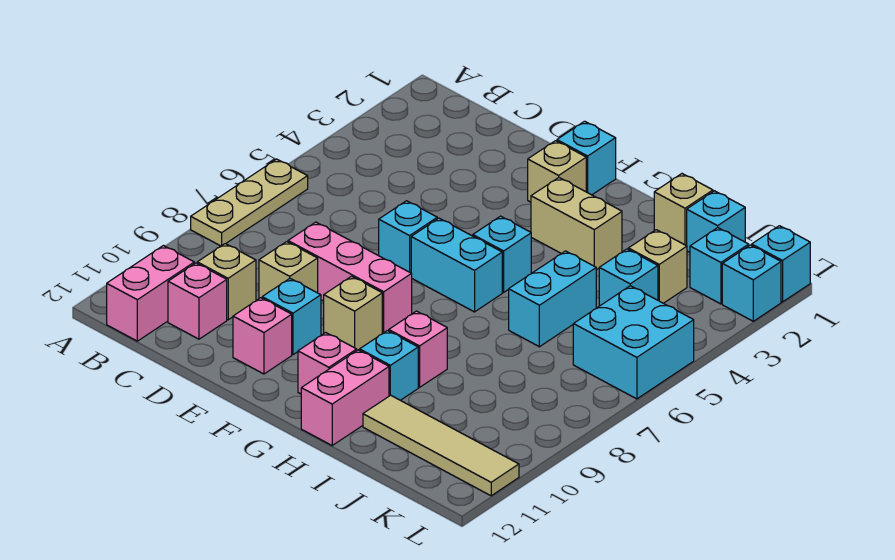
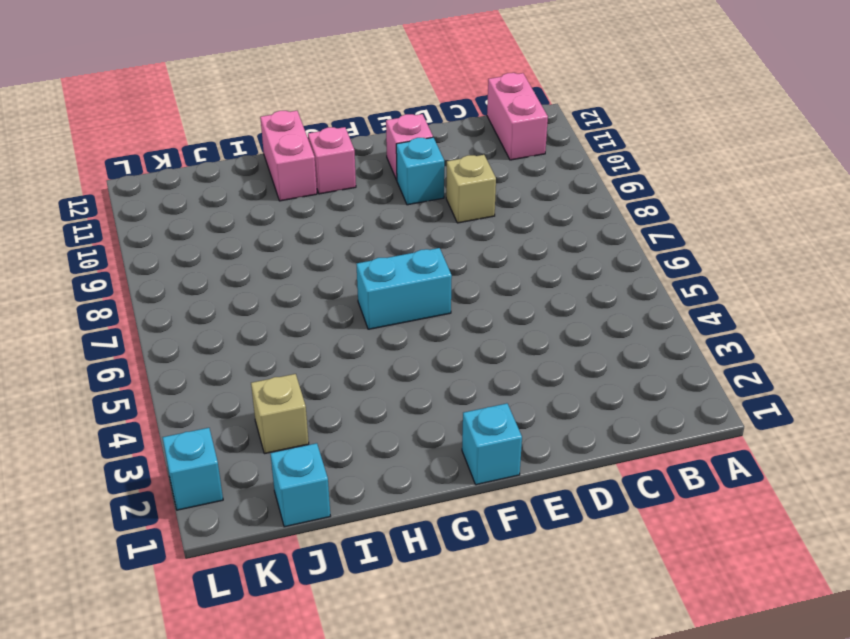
none -> tan plate A6:A8 level 1
none -> tan brick C10 level 1
none -> pink brick C11 level 1

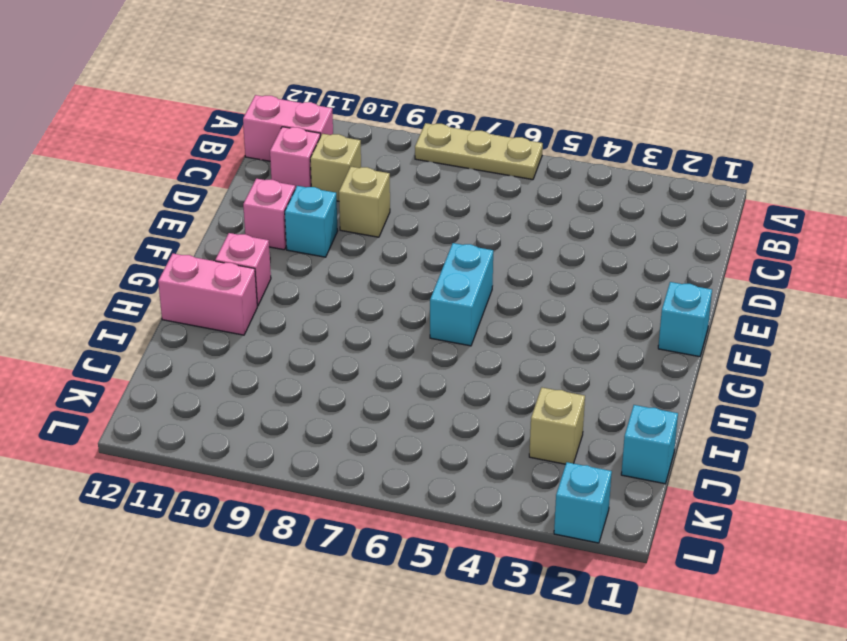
none -> pink brick D8:F8 level 1
none -> cyan brick E6 level 1
none -> tan brick F2 level 1

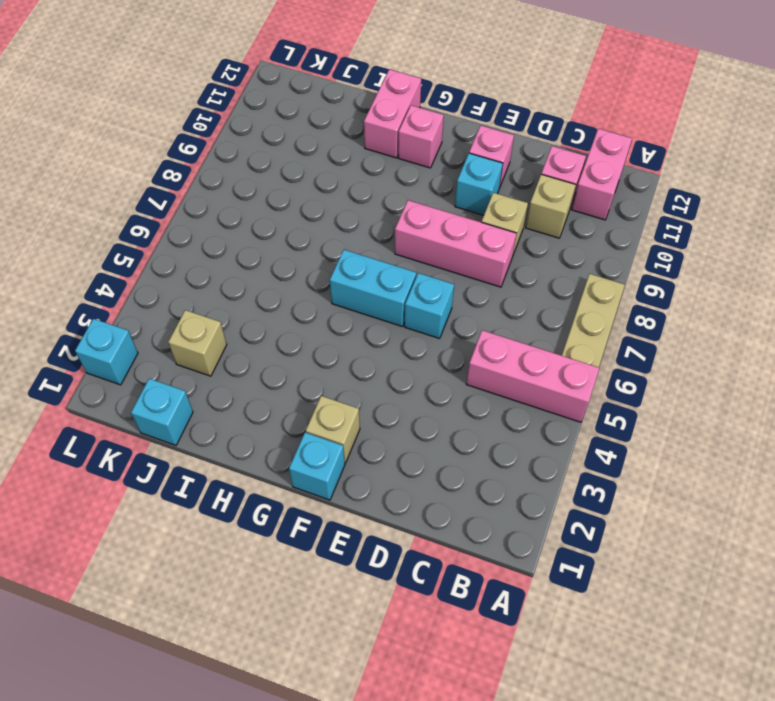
pink brick A5:C5 level 1 -> none
none -> tan brick F9 level 1
none -> tan brick G3:H3 level 1
none -> cyan brick G5 level 1

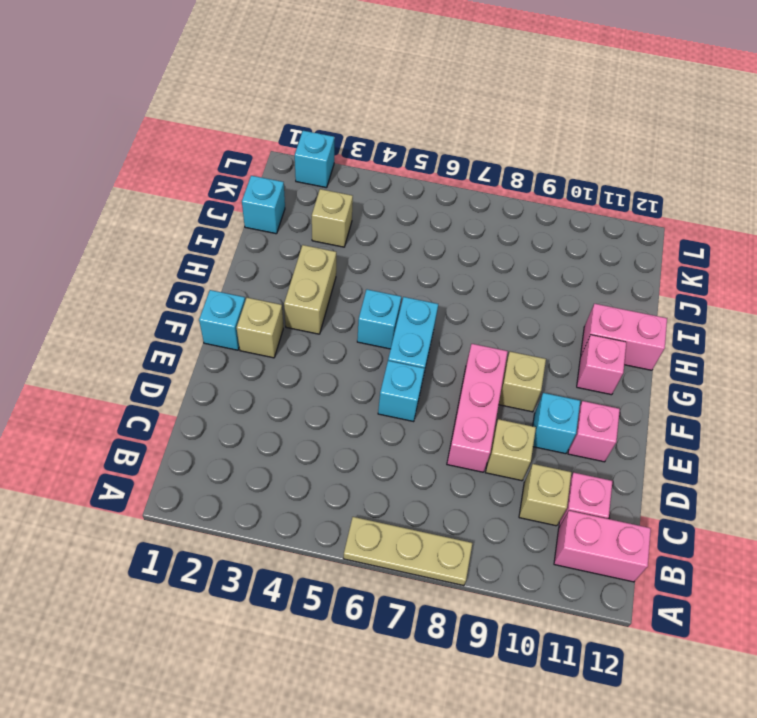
none -> pink brick H9 level 1
none -> cyan brick H10 level 1
none -> tan brick I1 level 1

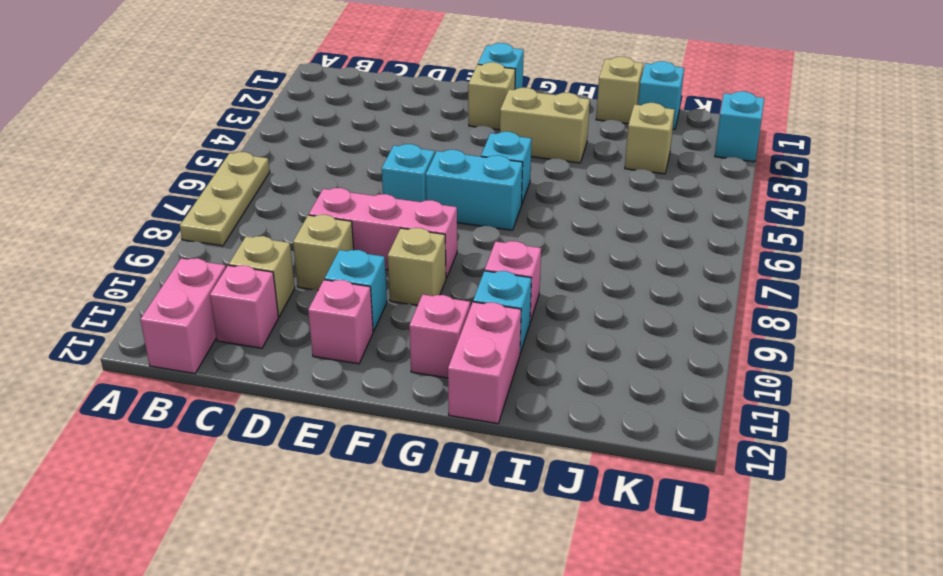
none -> cyan brick I5:I6 level 1
none -> tan tile I11:L11 level 1
none -> cyan brick J4 level 1

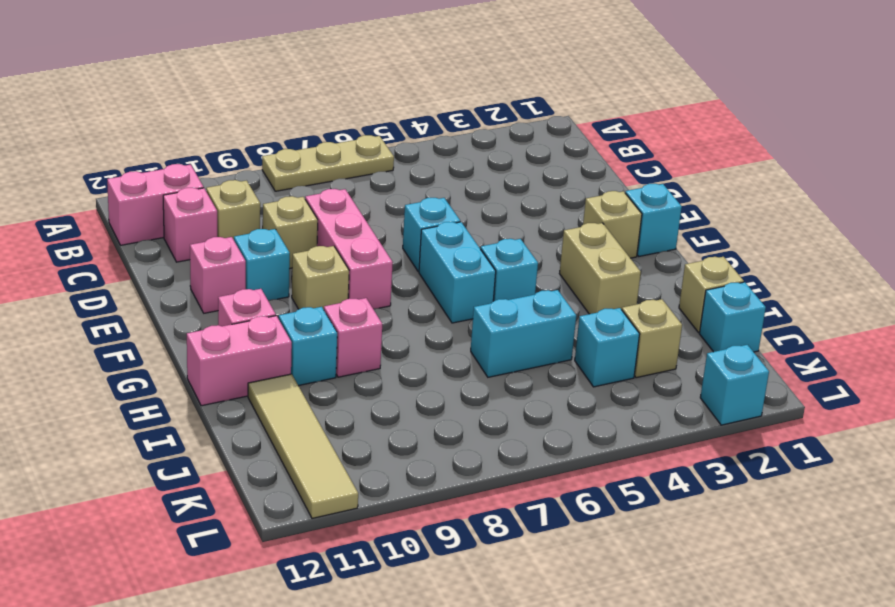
none -> cyan brick K2 level 1
none -> cyan brick K5:L6 level 1
none -> cyan brick L1 level 1

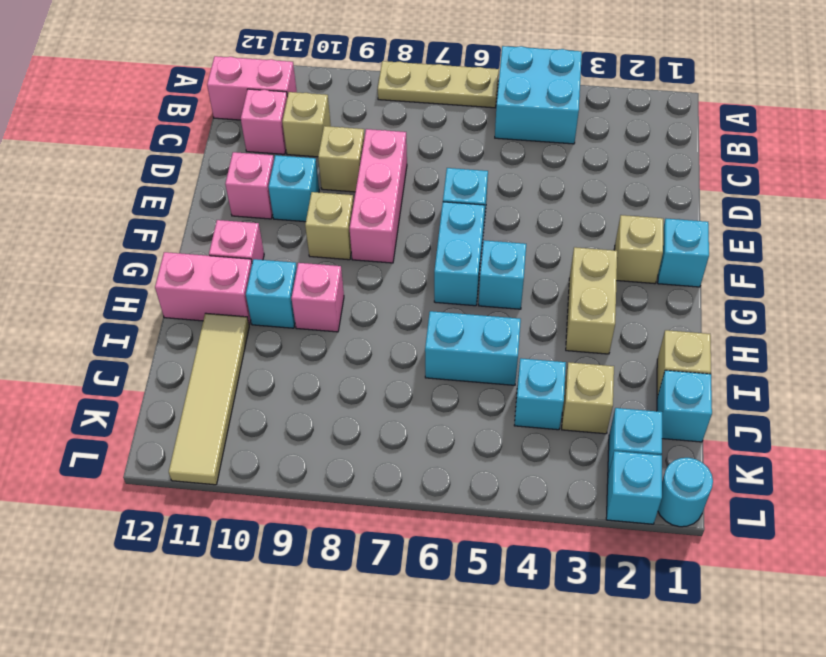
cyan brick A4:B5 level 1 -> cyan brick K5:L6 level 1
cyan round brick L1 level 1 -> cyan brick L1 level 1

